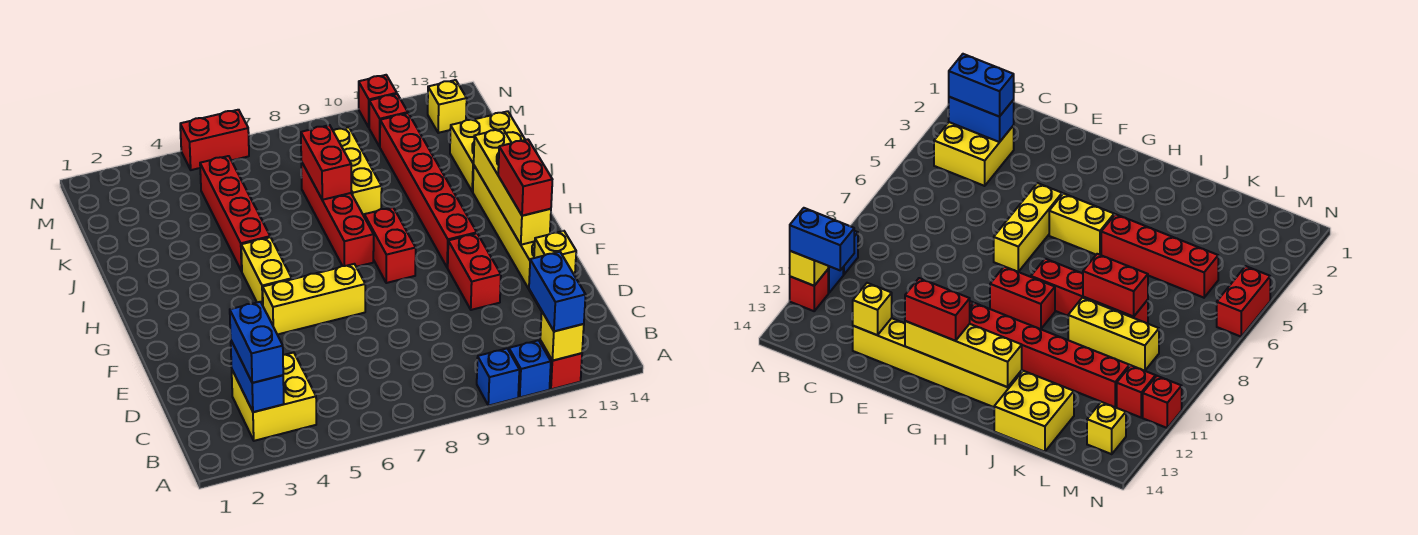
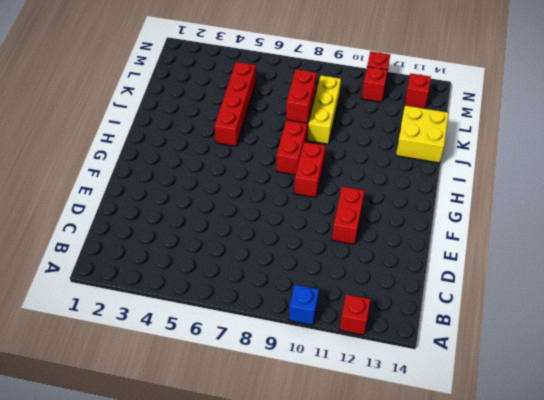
red brick M13 level 1 -> yellow brick M13 level 1
none -> blue brick A11 level 1
none -> yellow brick B3:C4 level 1
none -> yellow brick D13:I13 level 1

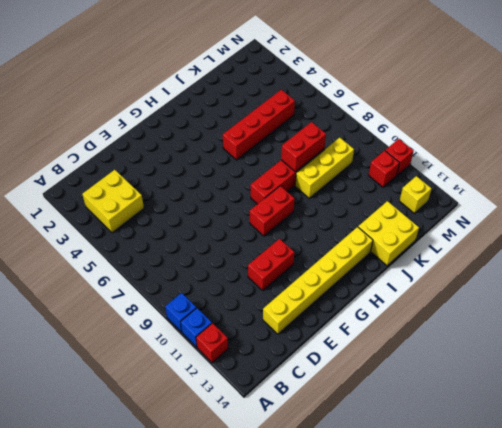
none -> yellow brick F5:F7 level 1
none -> yellow brick G5:H5 level 1
none -> red brick G11:L11 level 1

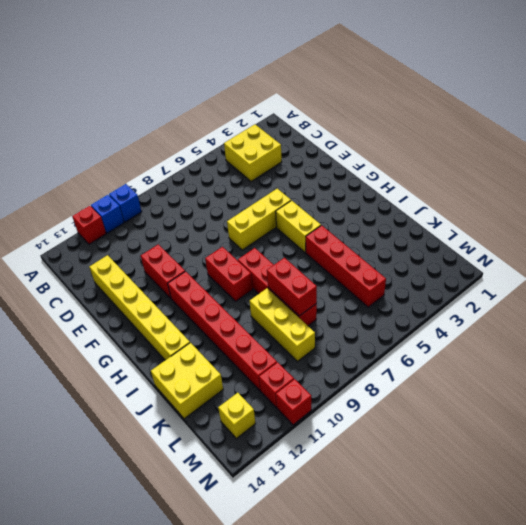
none -> red brick N5:N6 level 1
none -> yellow brick A12 level 2
none -> blue brick B3:C3 level 2

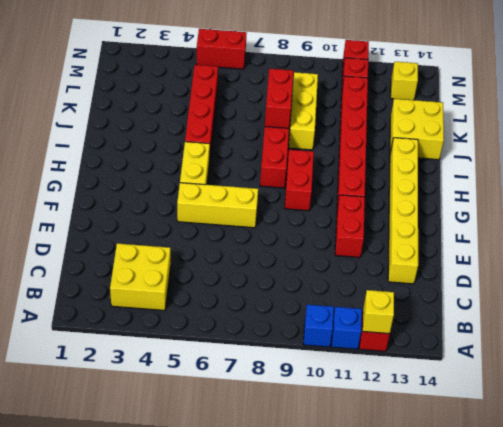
none -> blue brick B3:C3 level 2
none -> yellow brick D13 level 2
none -> yellow brick F13:I13 level 2

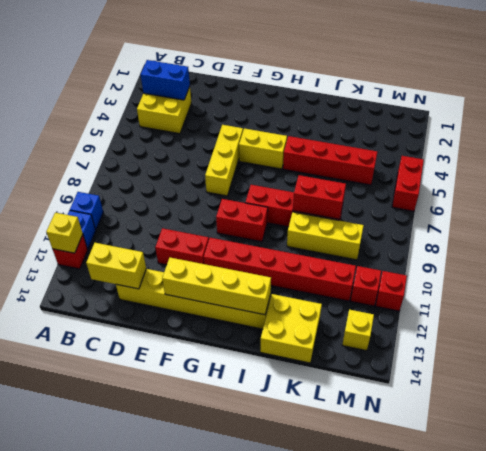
yellow brick C13:D13 level 2 -> yellow brick D13 level 2
none -> blue brick A12:B12 level 3
none -> blue brick B3:C3 level 3
none -> red brick F13:G13 level 3

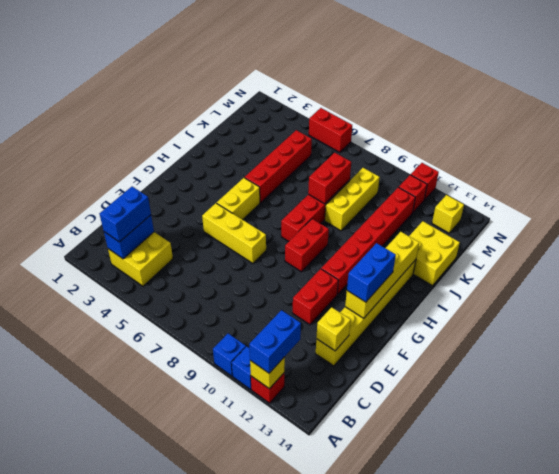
blue brick F13:G13 level 3 -> red brick F13:G13 level 3

